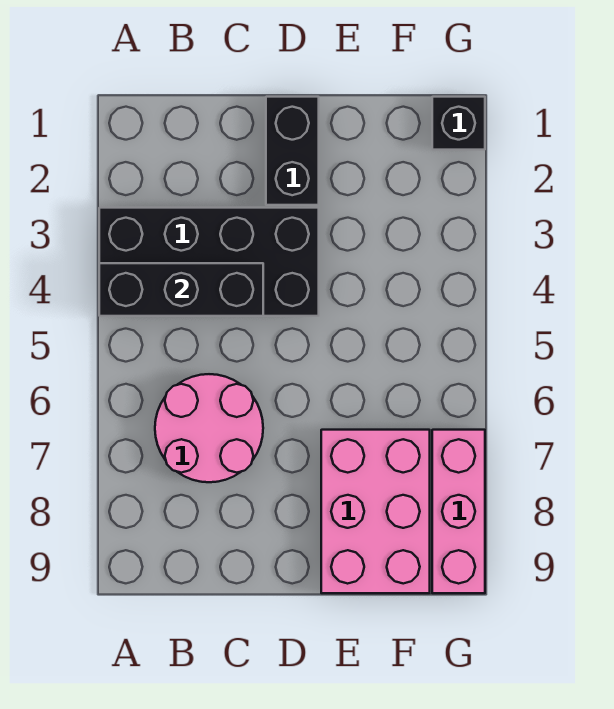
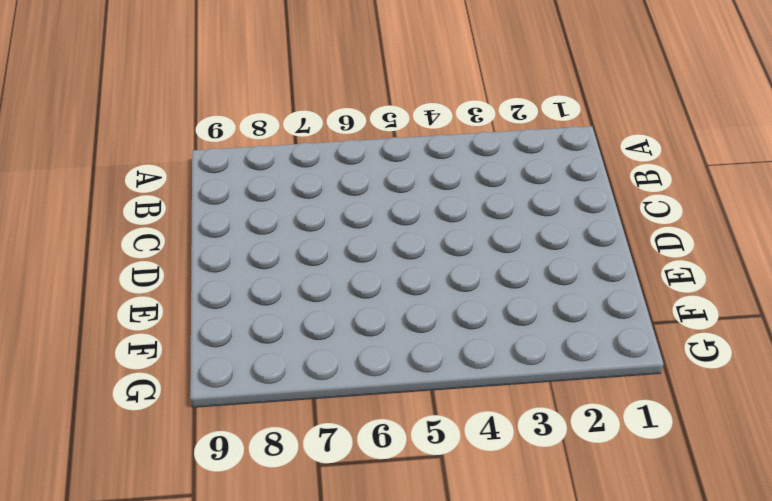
none -> black brick A3:D4 level 1
none -> pink round brick B6:C7 level 1

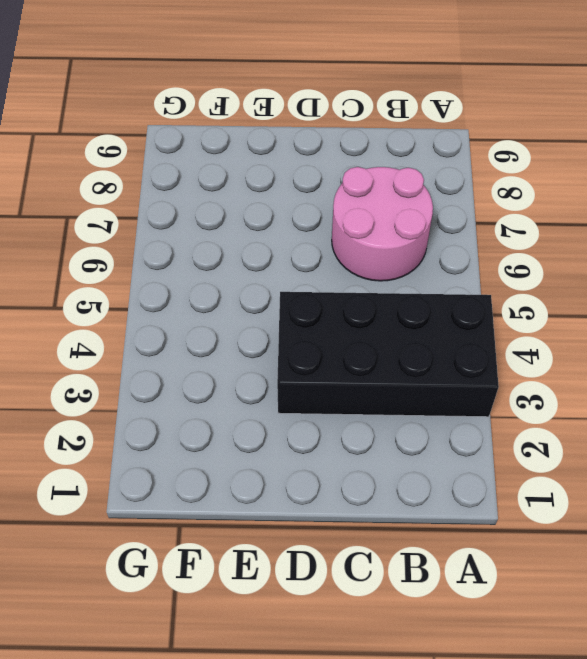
none -> black brick D1:D2 level 1
none -> pink brick E7:F9 level 1

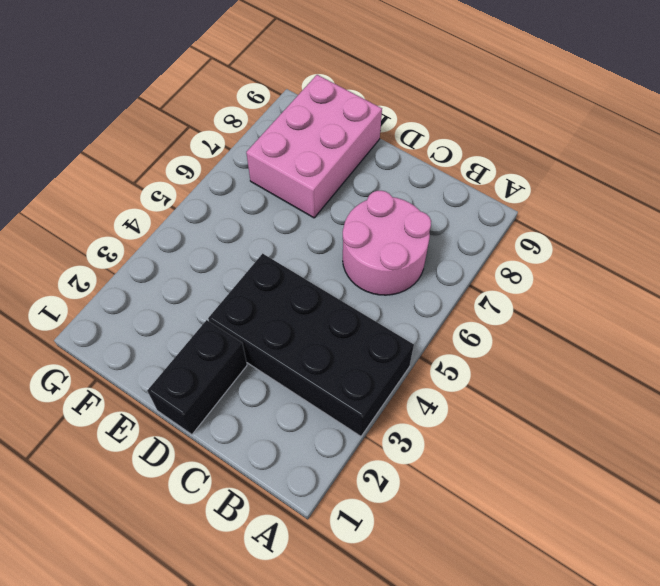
none -> black brick G1 level 1
none -> pink brick G7:G9 level 1

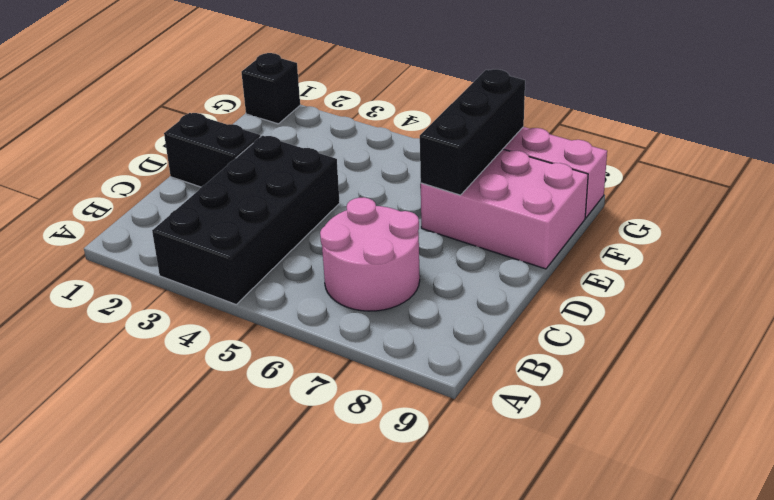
black brick E7:G7 level 2 -> black brick A4:C4 level 2

